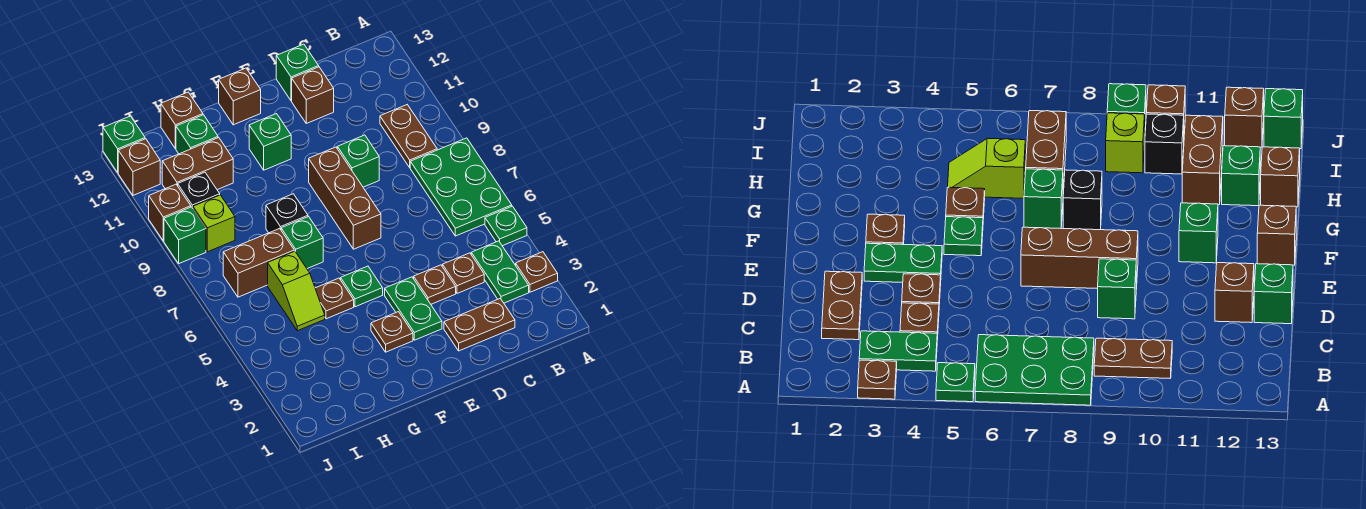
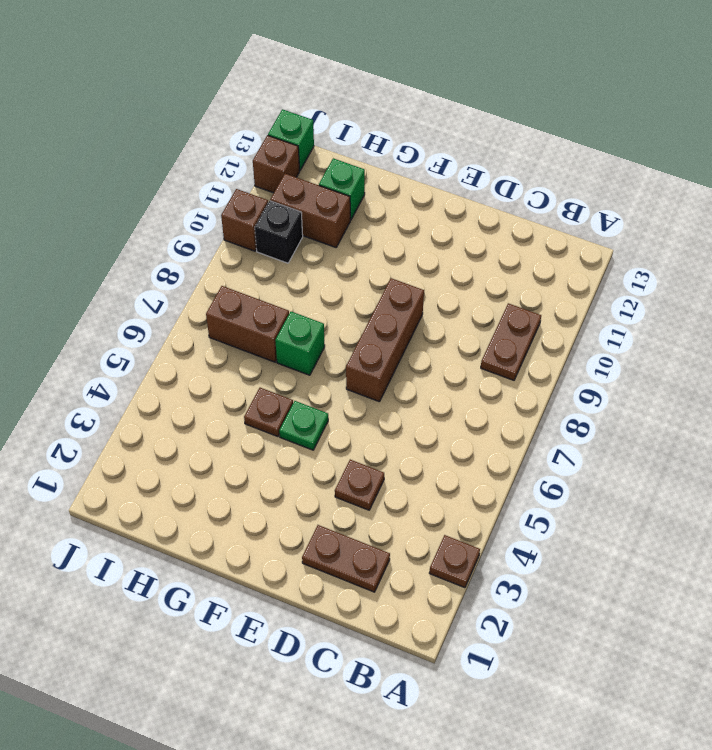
none -> green plate A5 level 1
none -> green plate A6:B8 level 1
none -> green plate B3:B4 level 1
none -> brown plate C4 level 1

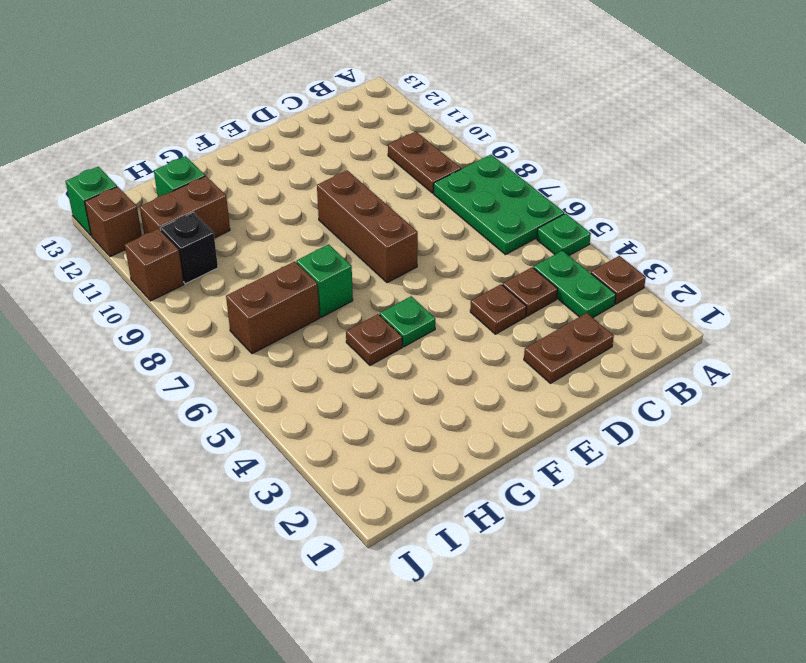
none -> green brick D9 level 1
none -> brown brick D12 level 1
none -> green brick D13 level 1
none -> green plate E3:E4 level 1

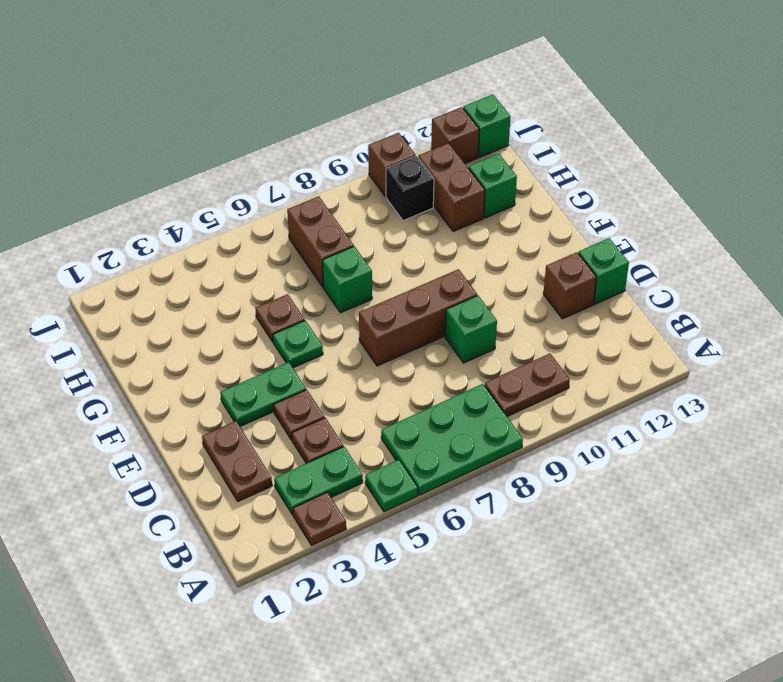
none -> brown plate F3 level 1
none -> green brick F11 level 1
none -> brown brick F13 level 1
none -> black brick G8 level 1

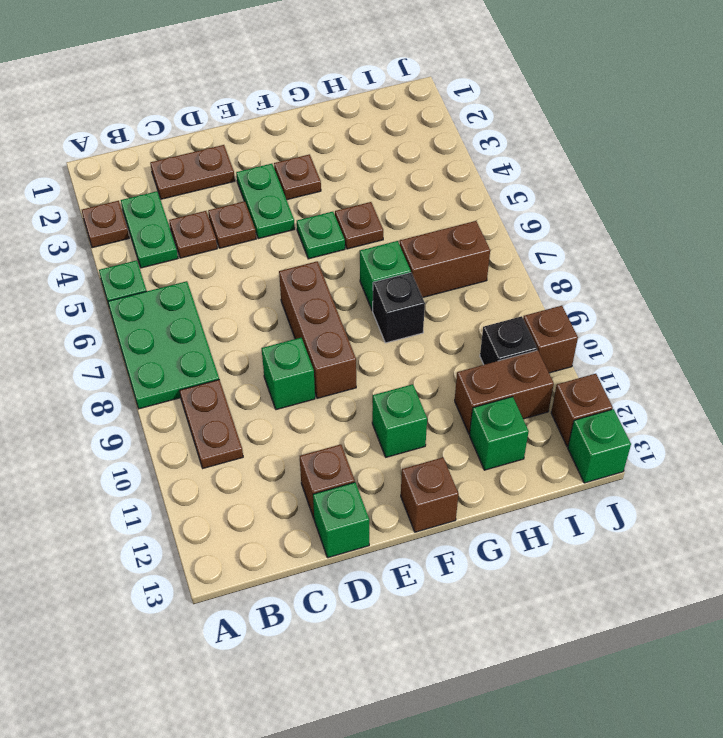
none -> lime slope H5:H6 level 1 top 6
none -> brown brick H13 level 1
none -> lime brick I9 level 1
none -> green brick J9 level 1

